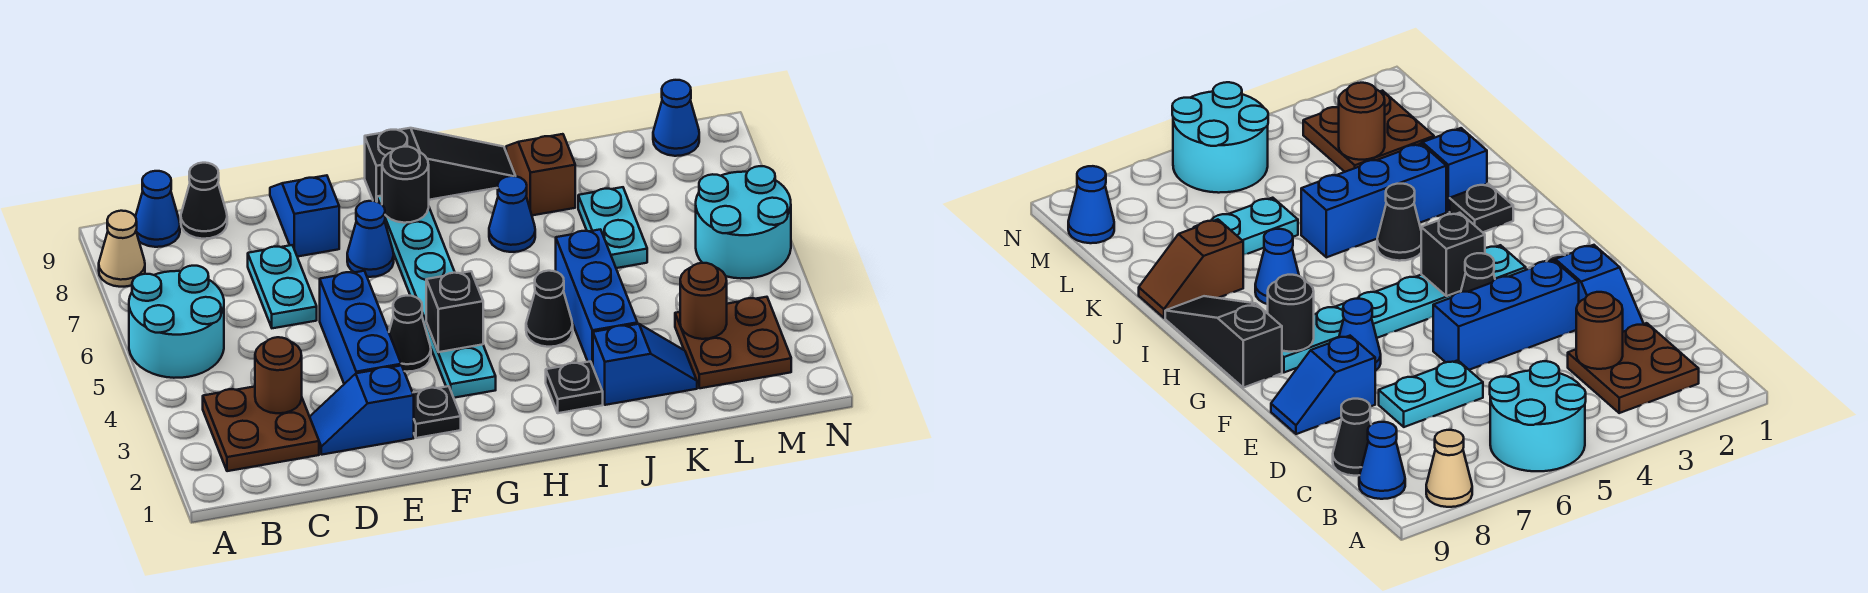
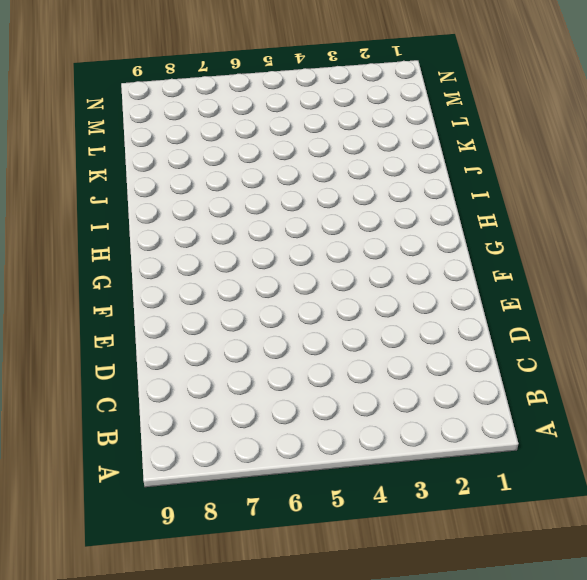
none -> cyan round brick A5:B6 level 1
none -> tan cone A8 level 1
none -> brown plate B2:C3 level 1

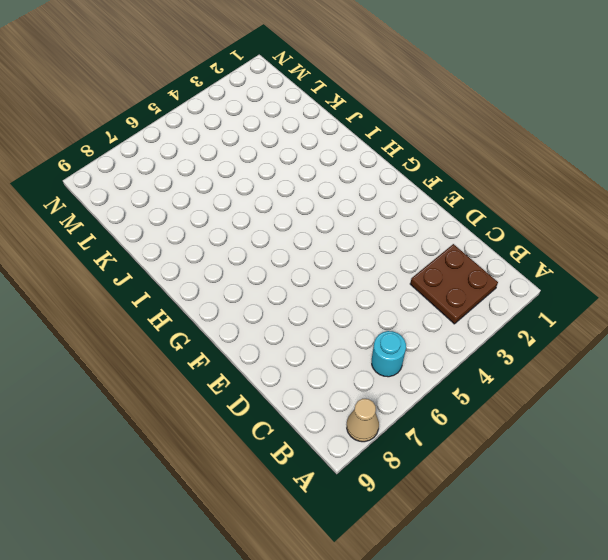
cyan round brick B6 level 1 -> cyan round brick A5:B6 level 1
none -> blue cone B9 level 1
none -> black cone C9 level 1
none -> blue slope D2:E2 level 1 top E

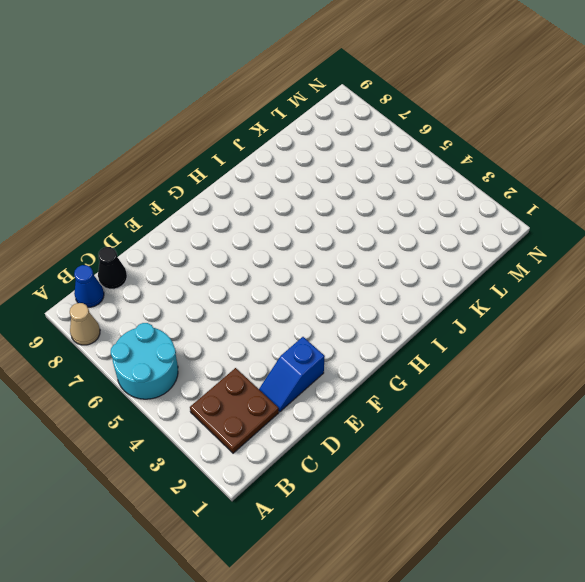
none -> cyan plate D6:D7 level 1
none -> blue brick E3:E5 level 1
none -> blue slope E8:E9 level 1 top 8

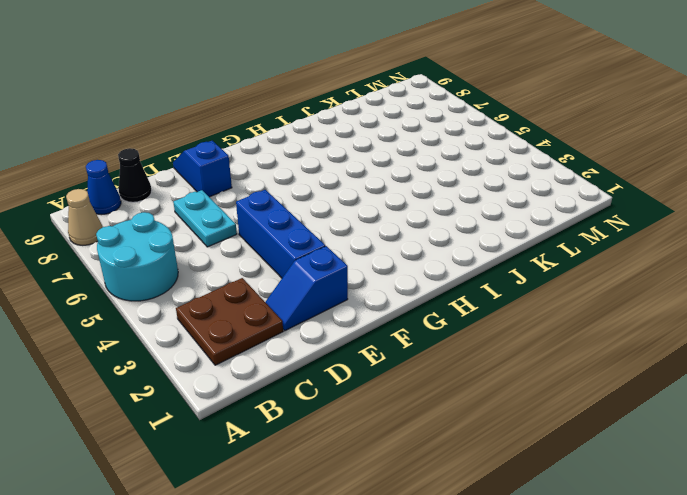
none -> black plate F2 level 1
none -> black cone F4 level 1
none -> blue cone F7 level 1

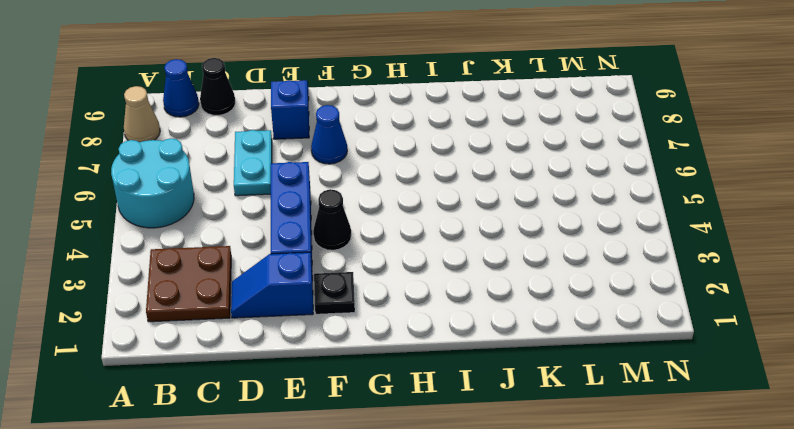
none -> cyan plate G3:G8 level 1
none -> black slope G9:I9 level 1 top G
none -> black plate I2 level 1

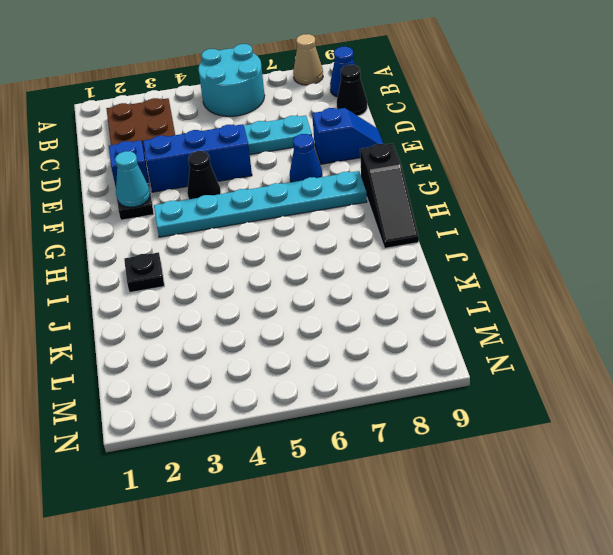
cyan cone F2 level 2 -> none
none -> black cone I4 level 1
none -> blue cone I7 level 1
none -> blue slope J2:K2 level 1 top J

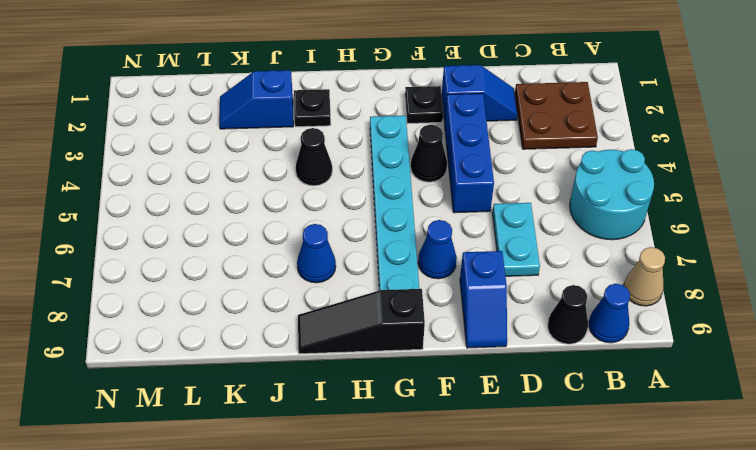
none -> blue brick J3:J5 level 1
none -> brown slope J8:J9 level 1 top 8
none -> cyan plate K6:K7 level 1

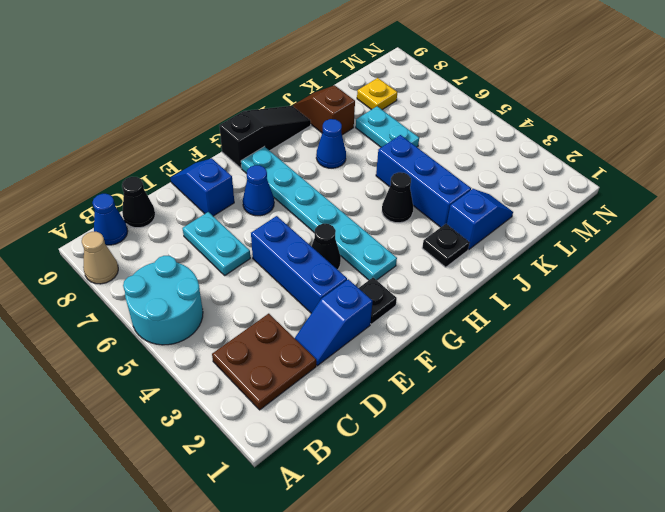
yellow plate L8 level 1 -> none
none -> brown plate L2:M3 level 1
none -> cyan round brick M5:N6 level 1
none -> blue cone M9 level 1

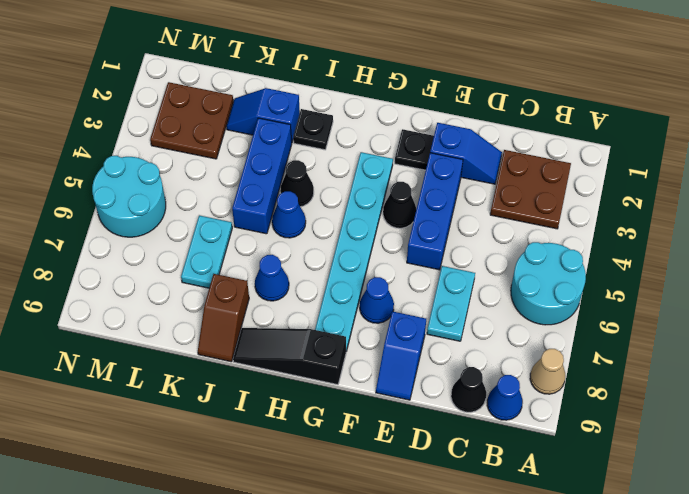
blue cone I5 level 1 -> blue cone M9 level 1
none -> brown round brick C3 level 2
none -> black brick G4 level 2
none -> black round brick G8 level 2

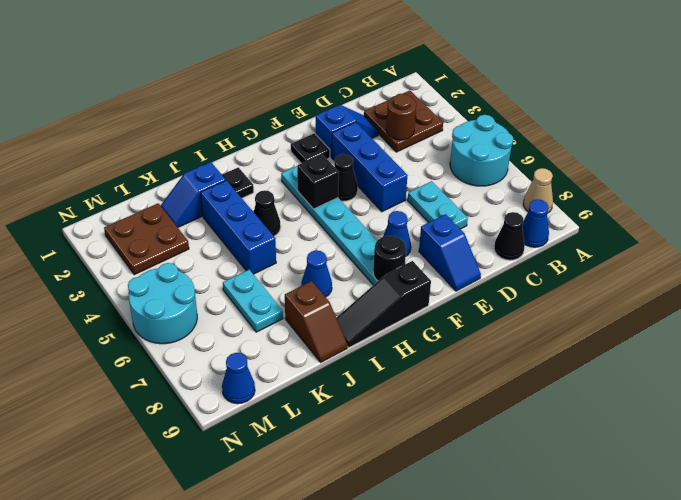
none -> brown round brick L3 level 2

